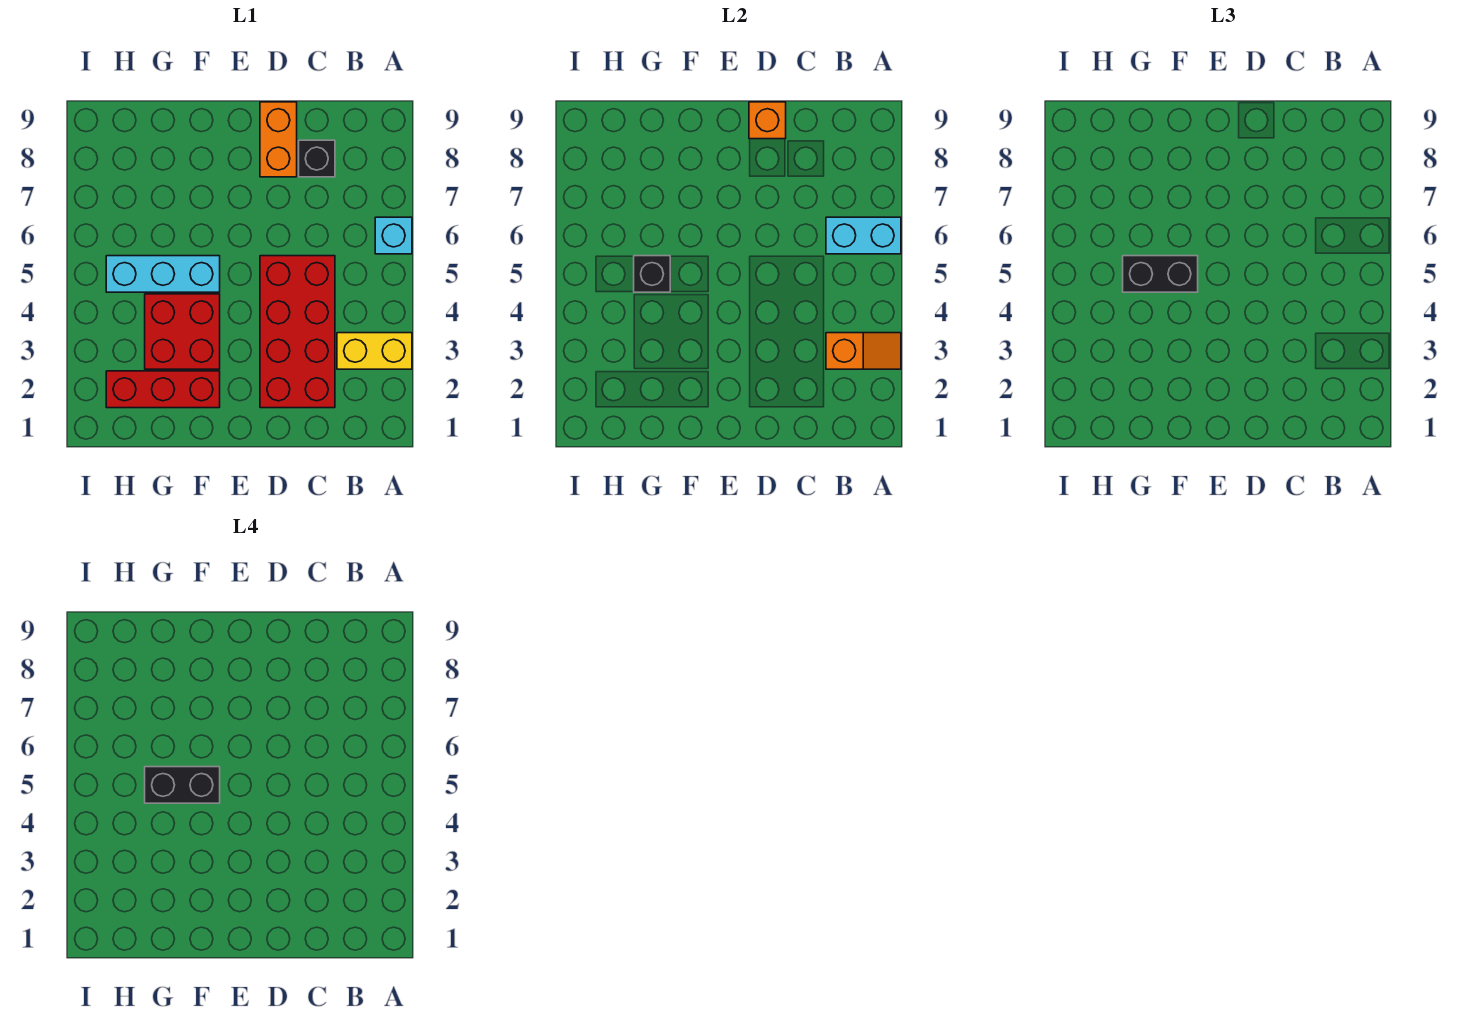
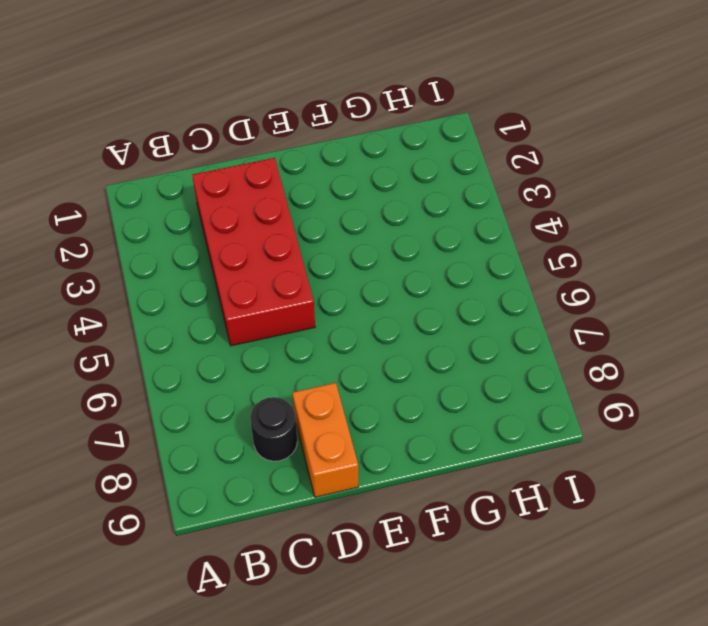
black round brick C8 level 1 -> black brick C8 level 1
none -> yellow brick A3:B3 level 1
none -> cyan brick A6 level 1
none -> red brick F2:H2 level 1

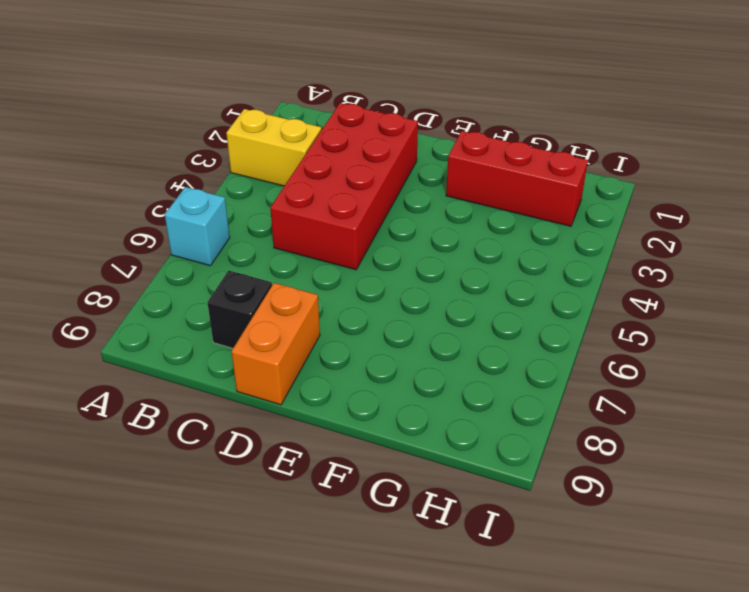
none -> red brick F3:G4 level 1
none -> cyan brick F5:H5 level 1
none -> orange slope A3:B3 level 2 top B

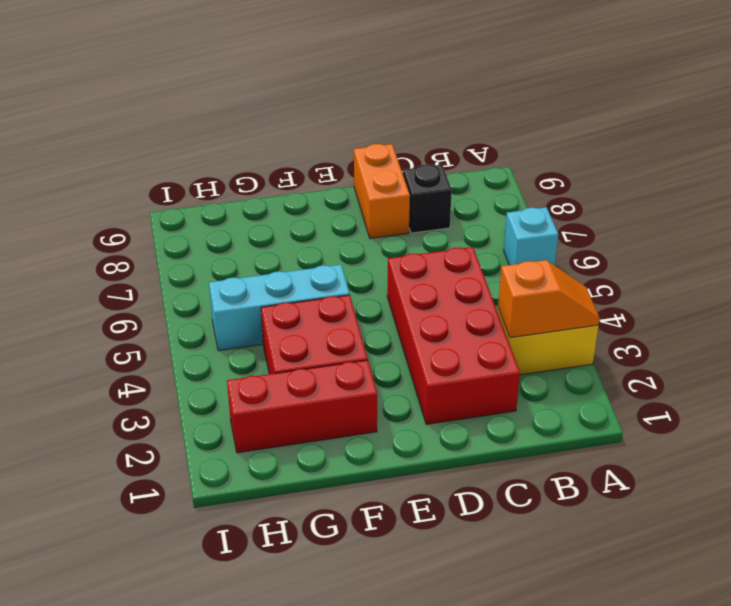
none -> cyan brick A6:B6 level 2
none -> orange brick D9 level 2
none -> black brick G5 level 2

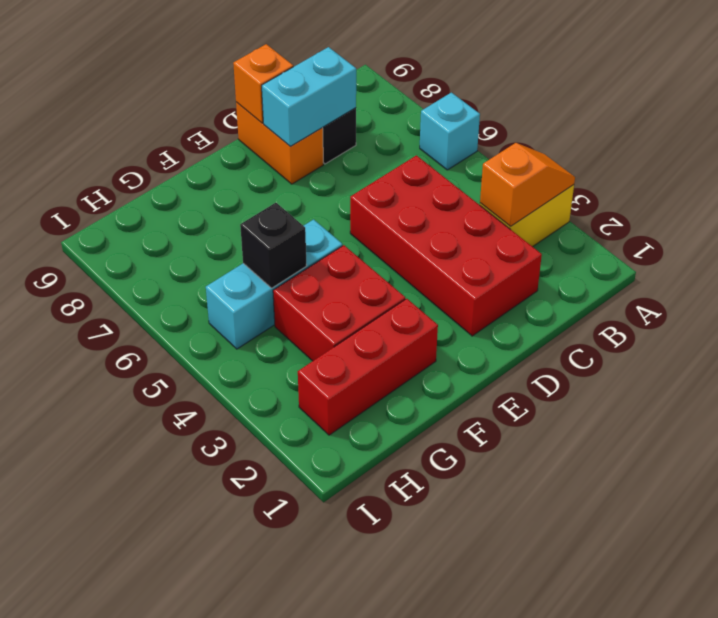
cyan brick C8:D8 level 2 -> cyan brick A6:B6 level 2
none -> black brick F5:G5 level 3
none -> black brick F5:G5 level 4

